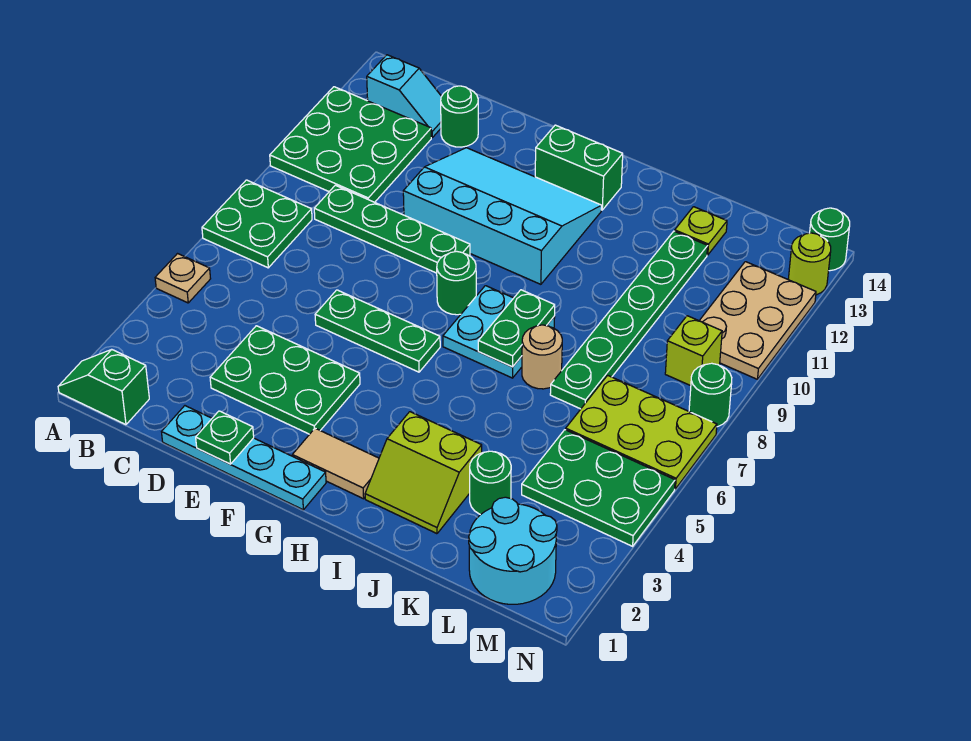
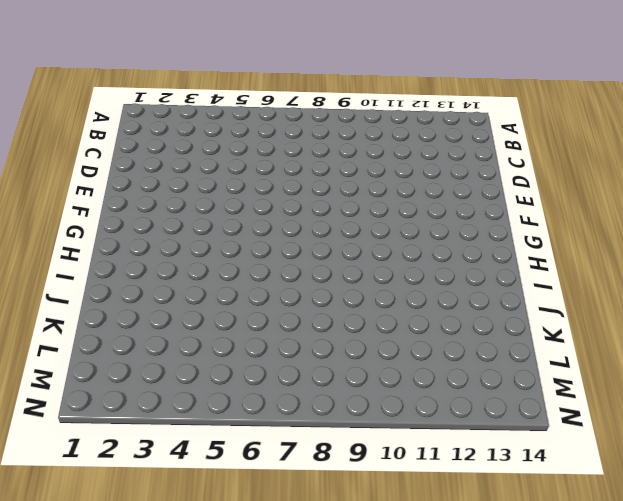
none -> green slope A1:B1 level 1 top B
none -> tan plate A5 level 1
none -> green plate A7:B8 level 1
none -> green plate A10:C12 level 1

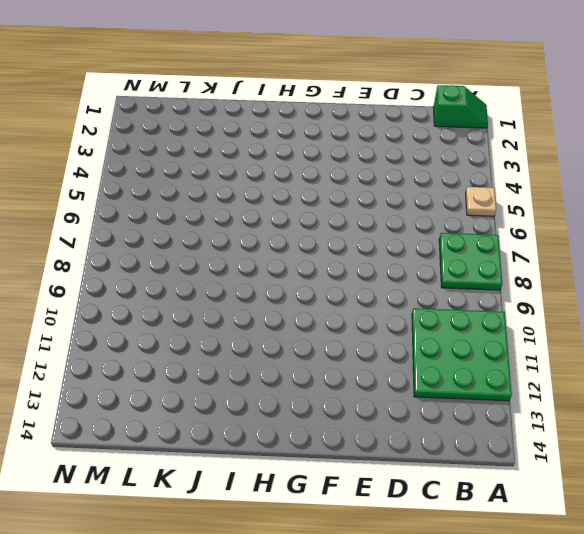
none -> cyan slope B13:C13 level 1 top B
none -> green plate C9:F9 level 1
none -> cyan plate D1:G1 level 1
none -> green plate D3:F4 level 1

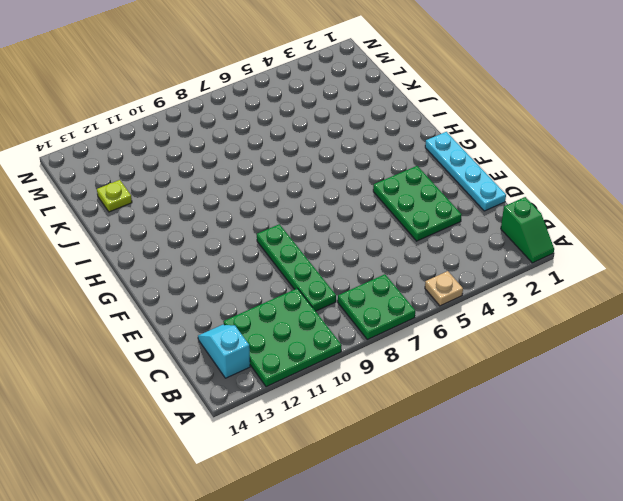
none -> green round brick D13 level 1
none -> green plate E6:G6 level 1
none -> cyan slope E10:H12 level 1 top 10
none -> tan tile G2:H2 level 1

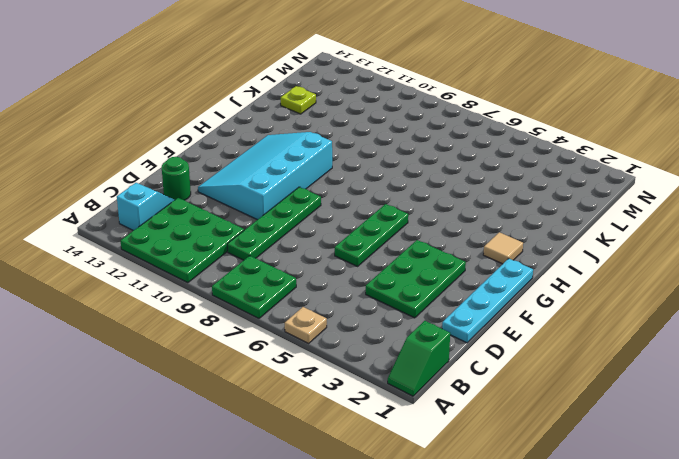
tan tile H2 level 1 -> tan tile G2:H2 level 1
none -> green round brick G8 level 1
none -> green brick G13:H13 level 1
none -> cyan plate H7:I8 level 1
none -> lime slope I2:J3 level 1 top 3

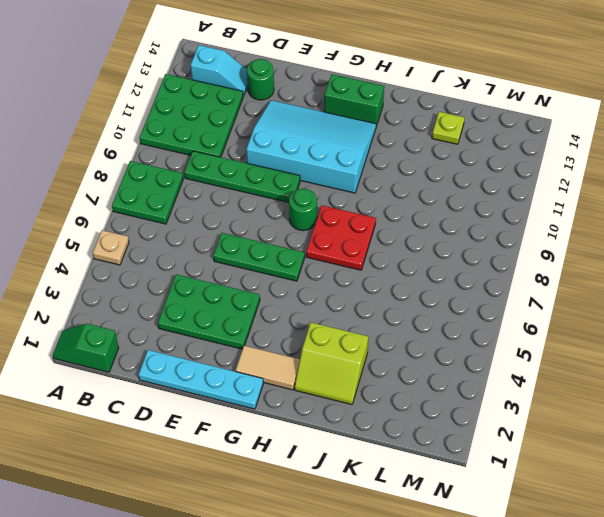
red plate H7:I8 level 1 -> cyan plate H7:I8 level 1
none -> tan round brick J7 level 1
none -> green round brick K3 level 1
none -> green plate K7:K12 level 1
none -> cyan round brick L1:M2 level 1

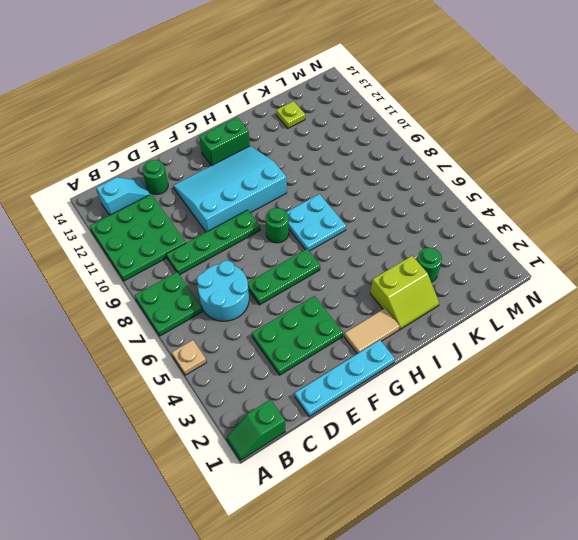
cyan round brick C6:D7 level 1 -> cyan round brick L1:M2 level 1
none -> tan round brick J7 level 1
none -> green plate K7:K12 level 1
none -> green plate L4:N5 level 1
none -> lime plate L6:N7 level 1

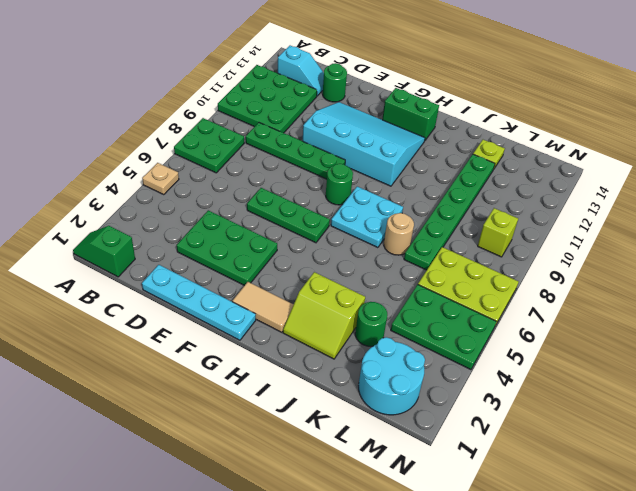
none -> tan plate M10:N12 level 1
none -> green round brick N8 level 1
none -> lime round brick N13 level 1
none -> green round brick N14 level 1

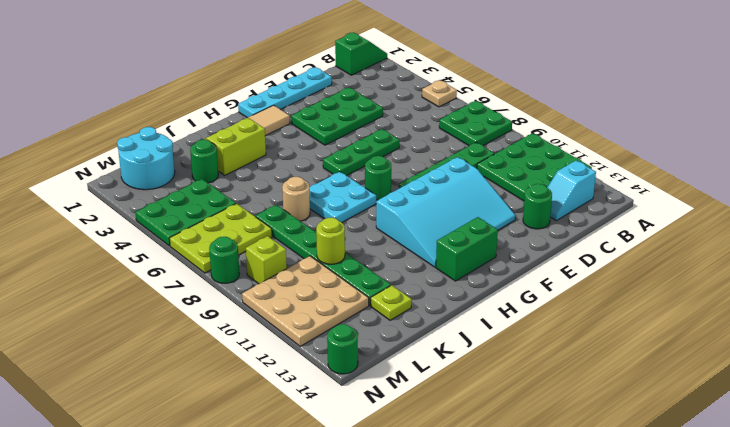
lime round brick K10 level 2 -> lime round brick N13 level 1
tan plate L10:N12 level 1 -> tan plate M10:N12 level 1
none -> green plate E1 level 2
none -> green plate I7:I8 level 2

